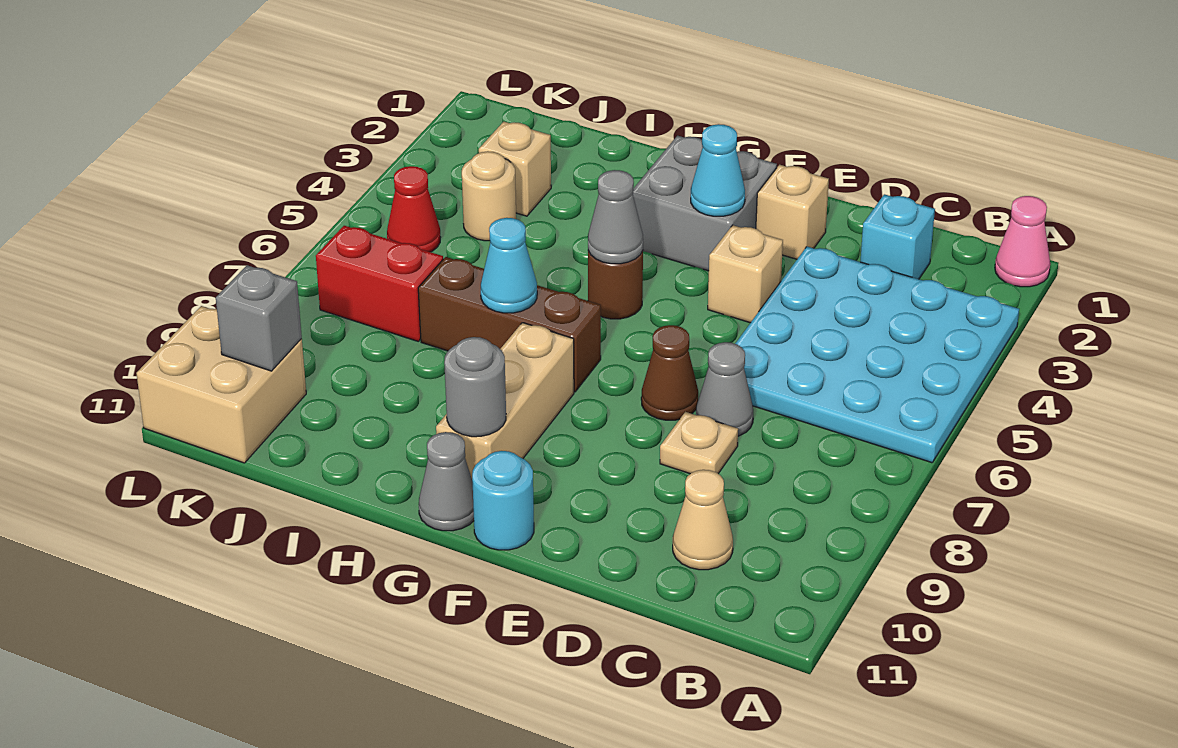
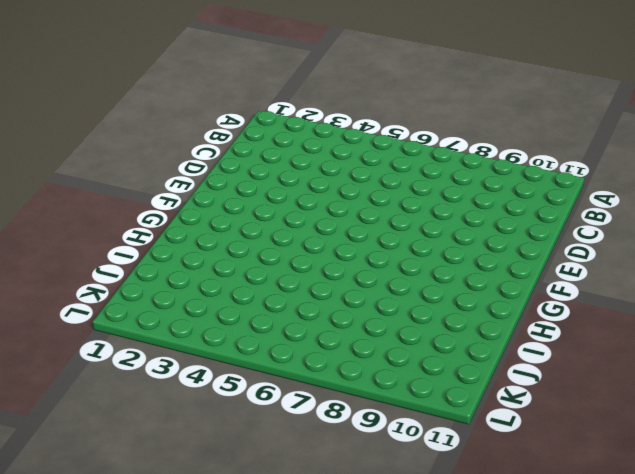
none -> pink cone A1 level 1
none -> cyan plate A3:D6 level 1
none -> cyan brick C2 level 1

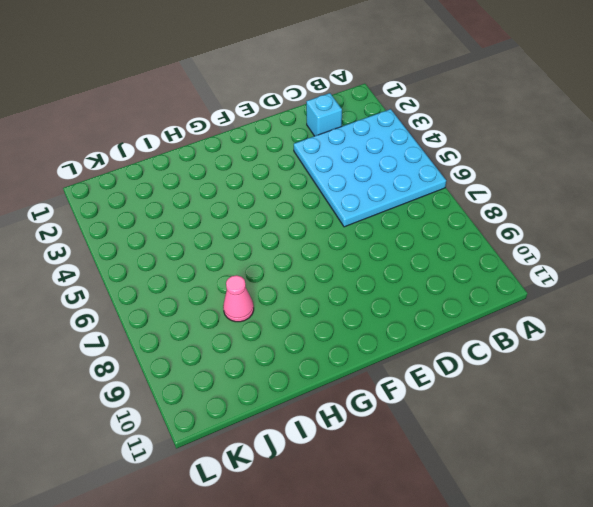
pink cone I8 level 1 -> pink cone A1 level 1
none -> tan cone C10 level 1
none -> grey cone D7 level 1
none -> tan plate D8 level 1

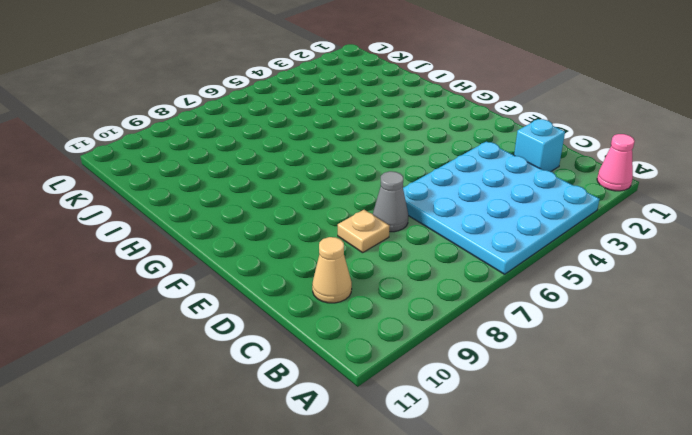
none -> tan brick E2 level 1
none -> tan brick E4 level 1
none -> brown cone E7 level 1

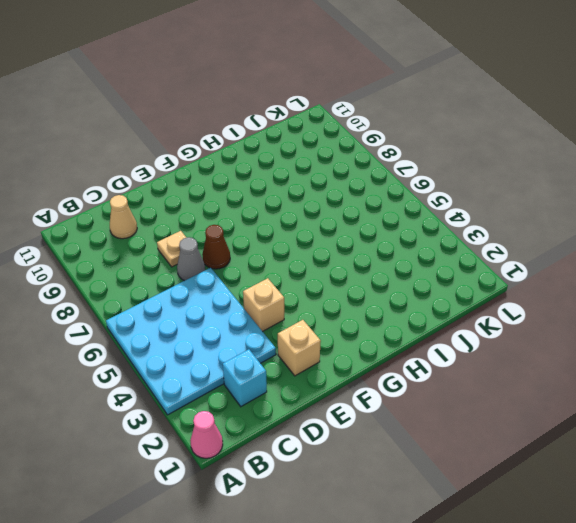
none -> grey brick F2:G3 level 1
none -> cyan round brick F11 level 1
none -> brown round brick G5 level 1

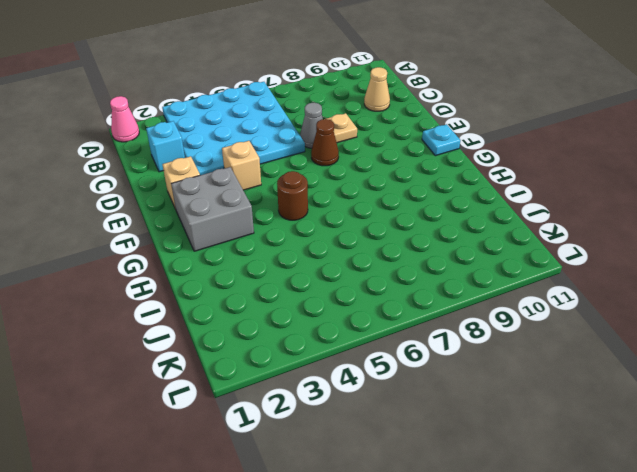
cyan plate F11 level 1 -> cyan round brick F11 level 1
none -> brown brick G7:I7 level 1
none -> tan brick G8:G10 level 1
none -> grey cone G11 level 1

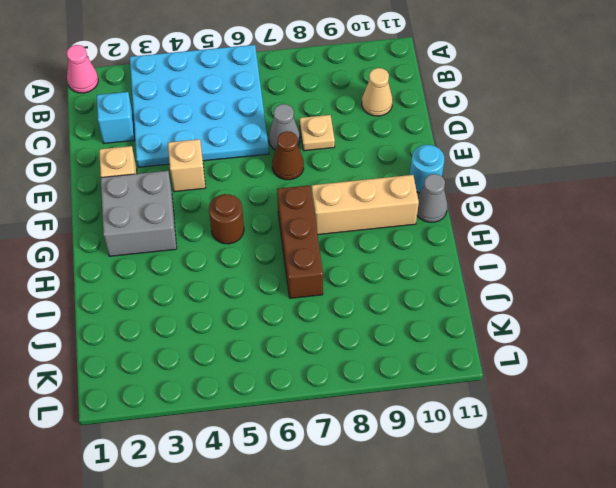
none -> tan brick J3 level 1
none -> tan round brick J4 level 1
none -> red brick J7:K7 level 1

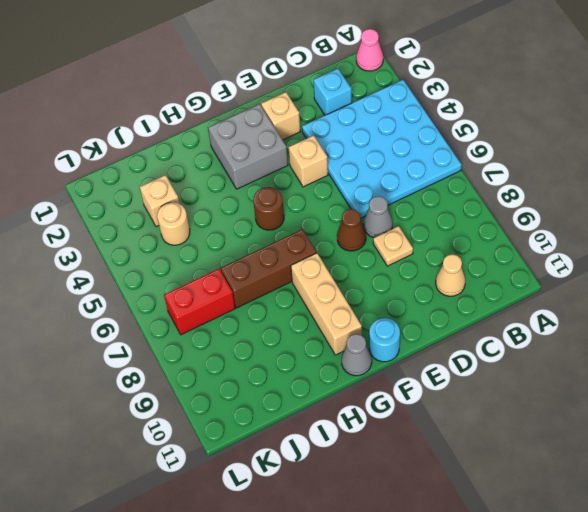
none -> red cone K5 level 1
none -> tan brick K10:L11 level 1
none -> cyan cone F3 level 2

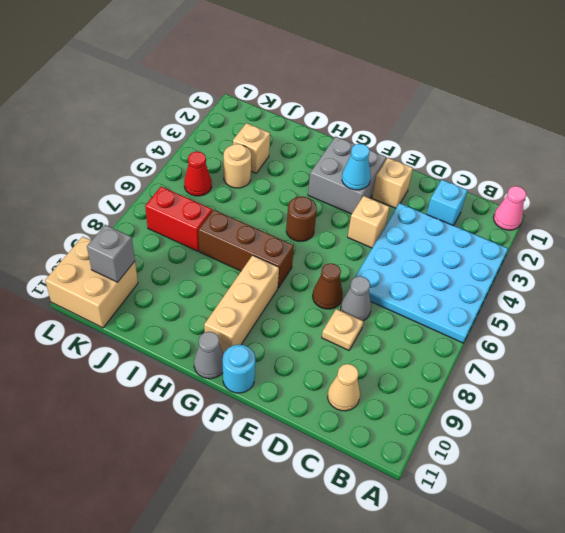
none -> grey cone G5 level 2
none -> grey round brick G10 level 2
none -> cyan cone H7 level 2

